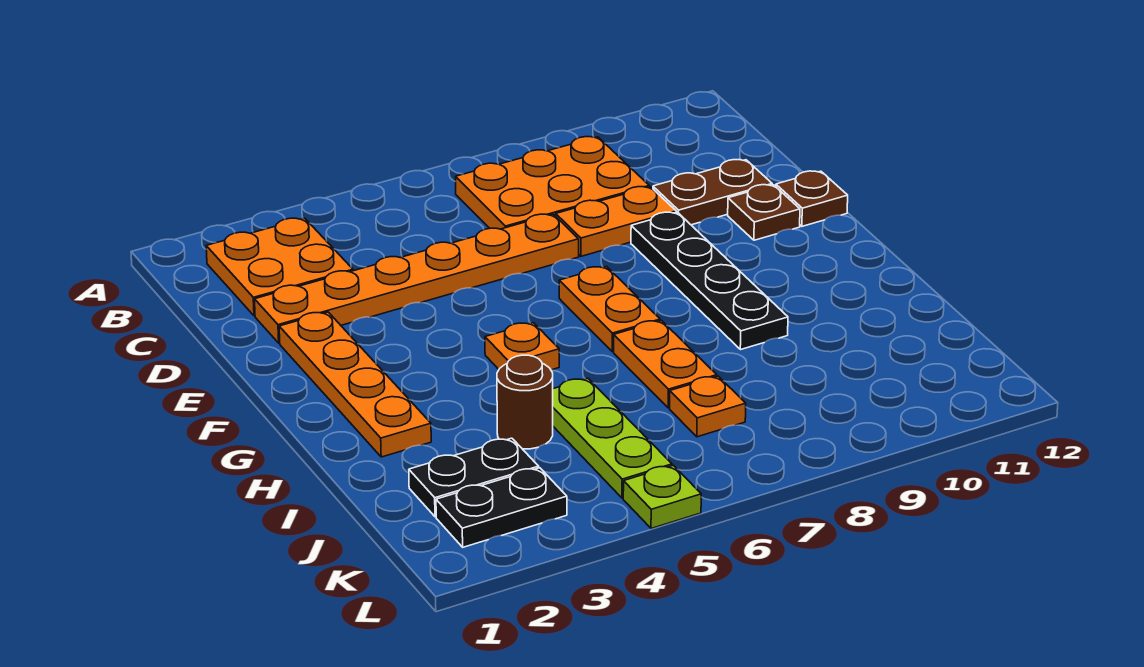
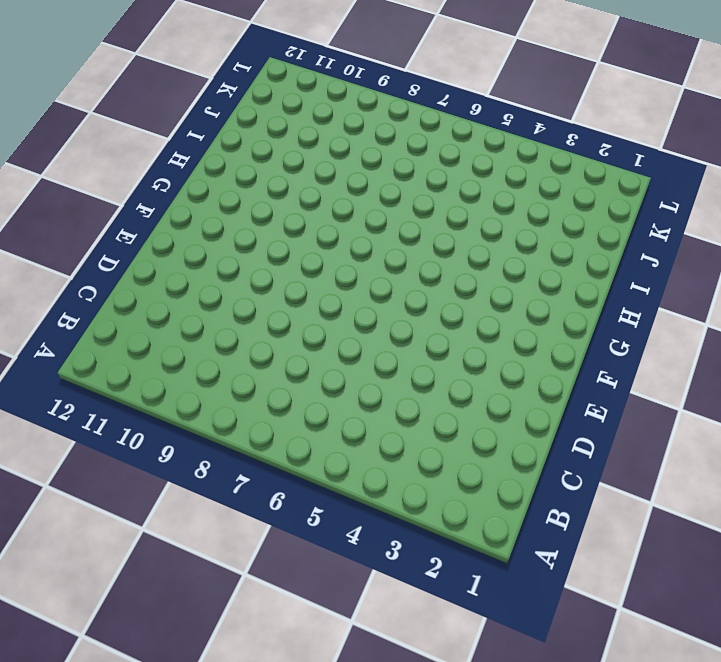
none -> orange plate B2:C3 level 1
none -> orange plate B7:C9 level 1
none -> orange plate D2:D7 level 1

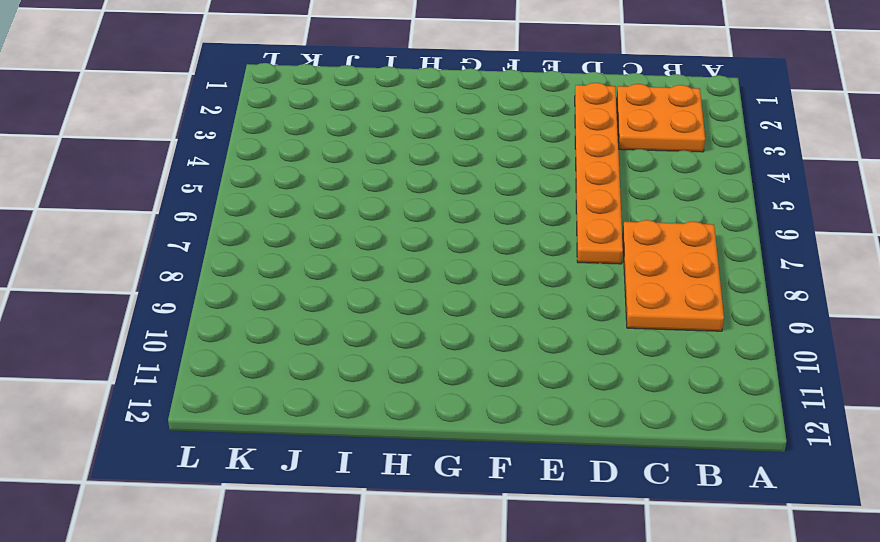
none -> orange plate D8:D9 level 1
none -> brown plate D10:D11 level 1
none -> orange plate E2:H2 level 1

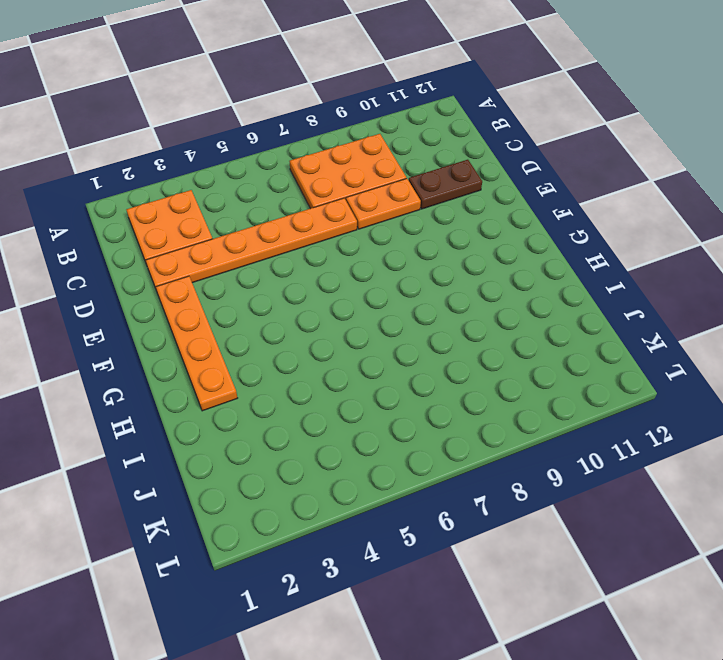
none -> black plate E9:H9 level 1
none -> brown plate E11 level 1
none -> brown plate E12 level 1

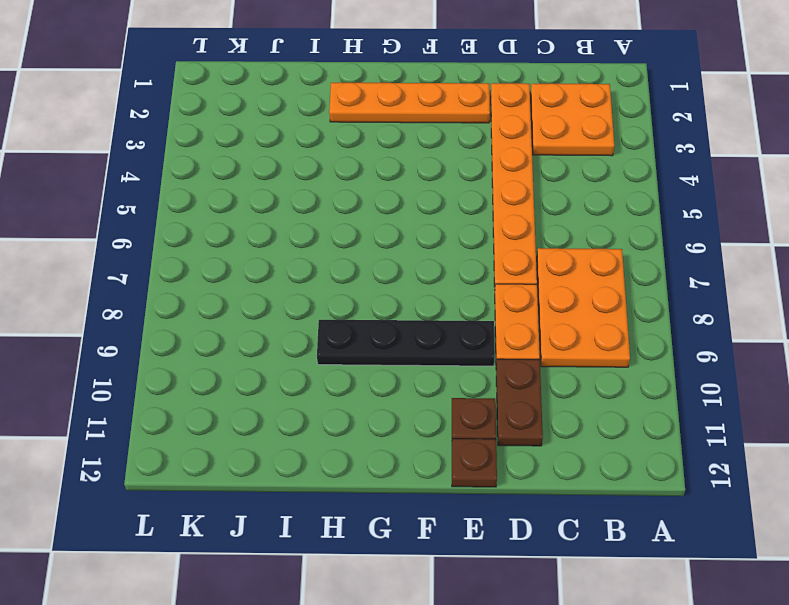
none -> orange plate F7:G7 level 1
none -> orange plate G5 level 1
none -> orange plate H7:I7 level 1

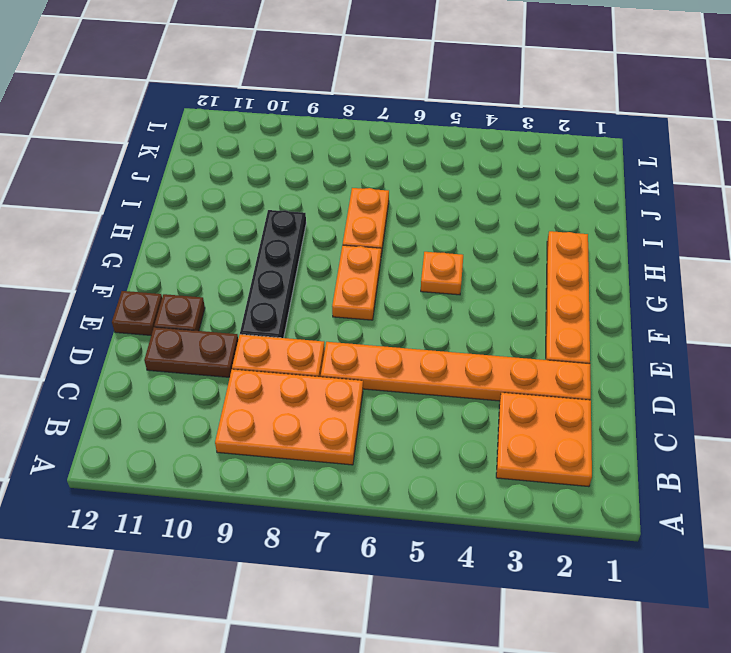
none -> brown round brick I4 level 1
none -> lime plate I5:K5 level 1
none -> black plate J2:J3 level 1

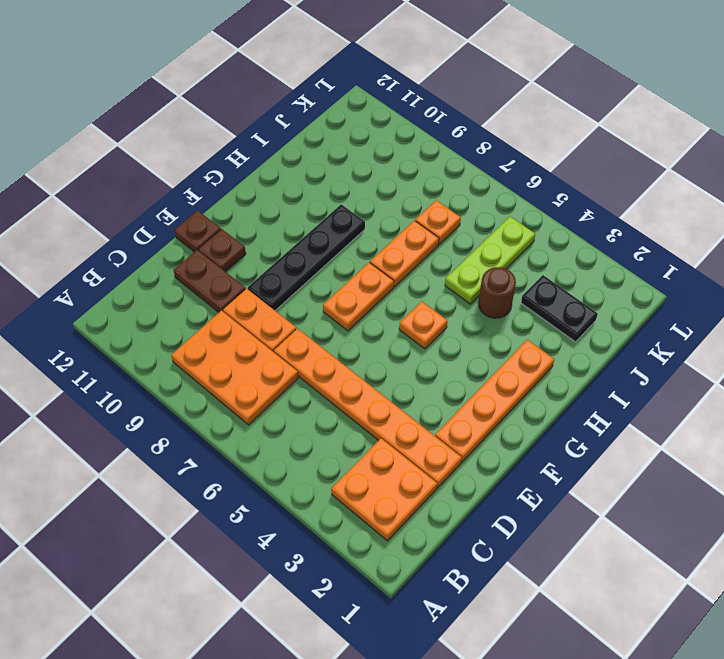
none -> black plate K2:K3 level 1
none -> lime plate L5 level 1

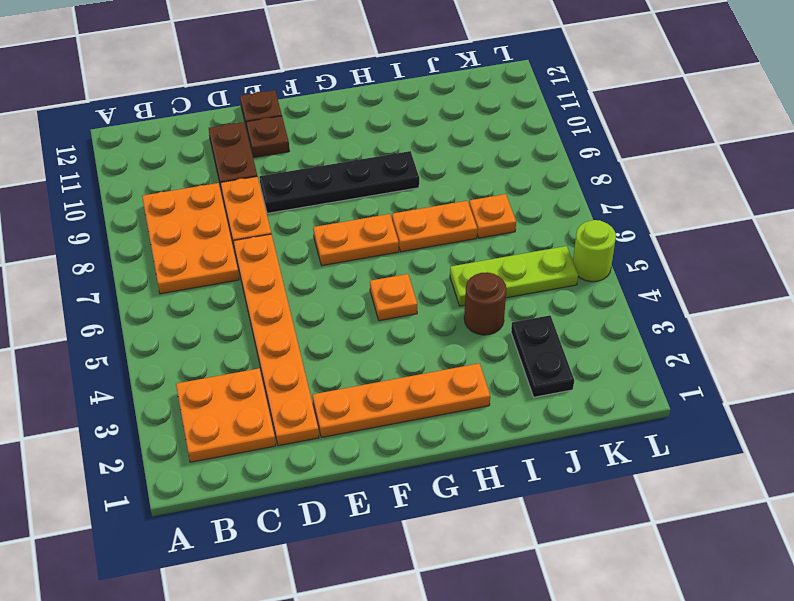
lime round brick L5 level 1 -> lime plate L5 level 1
none -> black plate K2:K3 level 1

